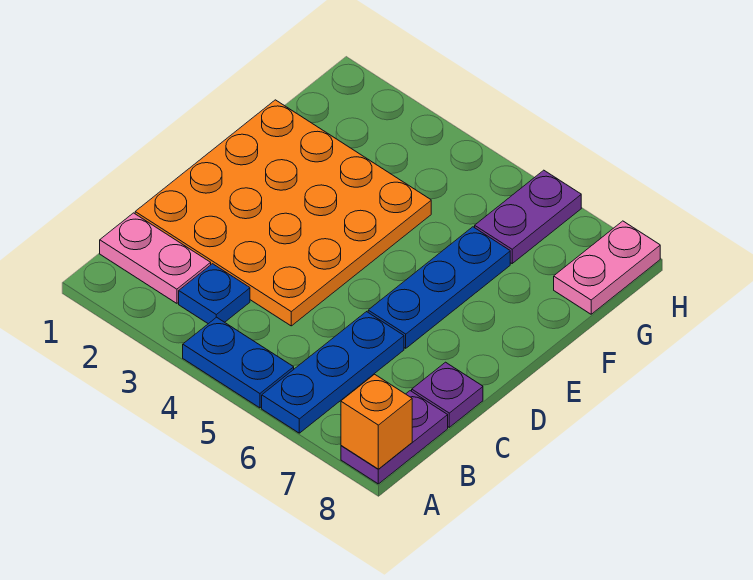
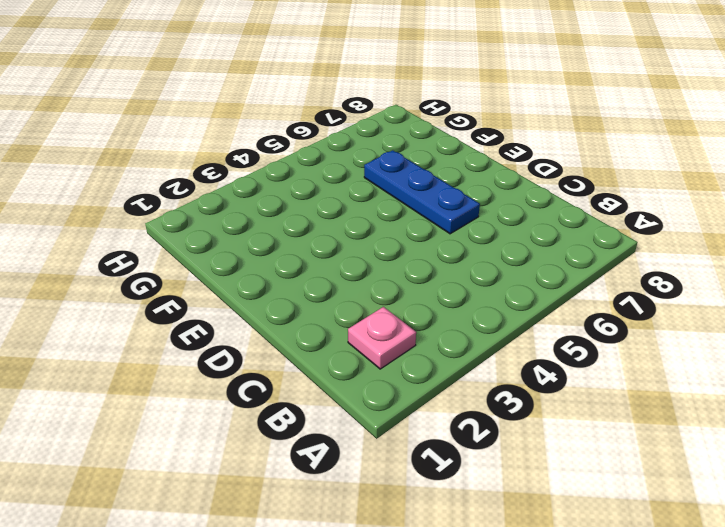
pink plate B2 level 1 -> pink plate B1:B2 level 1
none -> blue plate A4:A5 level 1
none -> blue plate A6:C6 level 1

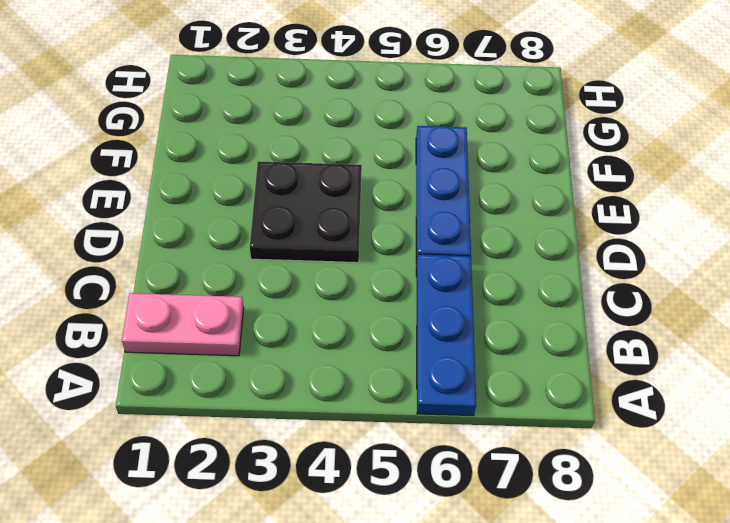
black plate D3:E4 level 1 -> orange plate C1:F4 level 1
none -> blue plate A4:A5 level 1
none -> purple plate A8:B8 level 1

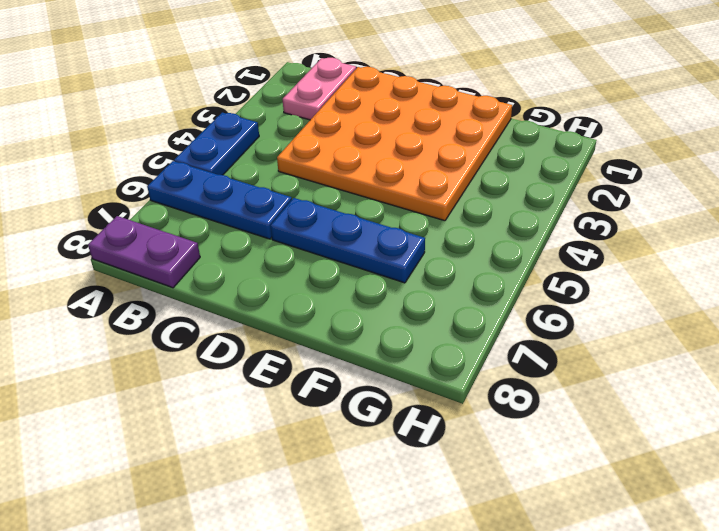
none -> blue plate B3 level 1
none -> purple plate C8 level 1

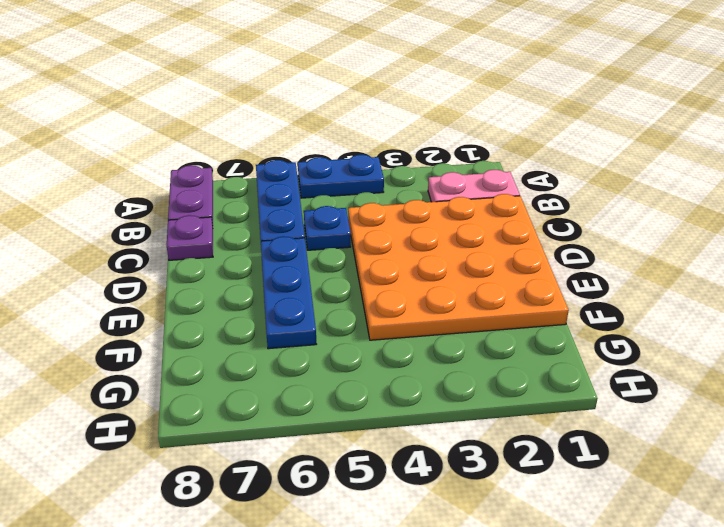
blue plate C5 level 1 -> blue plate B3 level 1
none -> purple plate G6:H6 level 1
none -> pink plate G8:H8 level 1

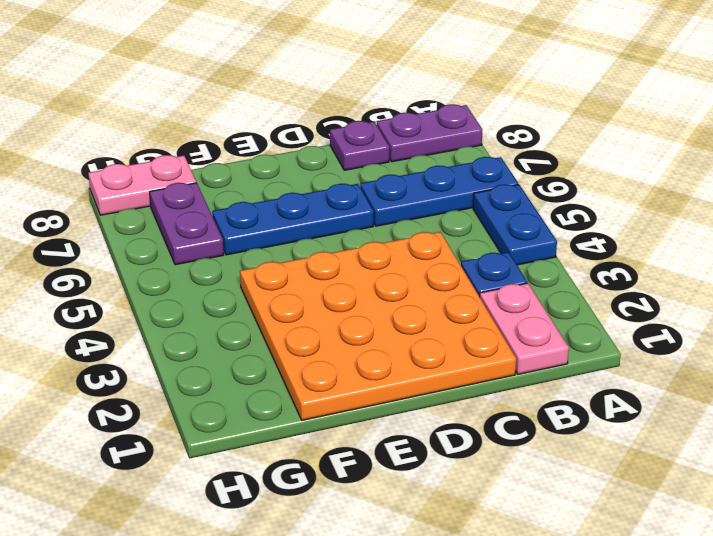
purple plate G6:G7 level 1 -> purple plate G6:H6 level 1
none -> orange brick A8 level 2

